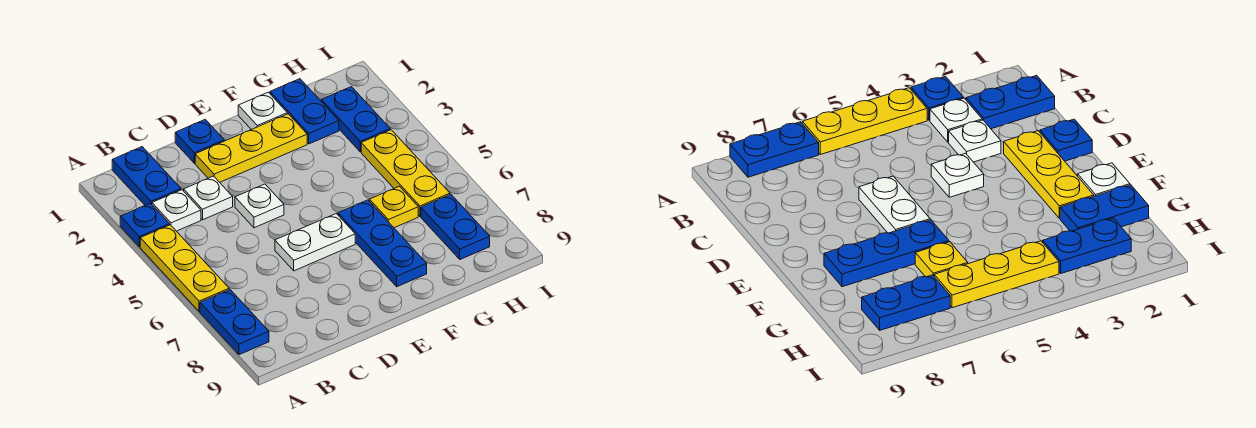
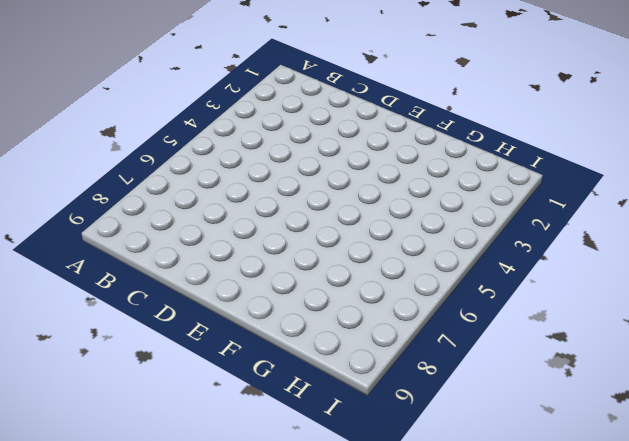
none -> blue plate A3 level 1
none -> yellow plate A4:A6 level 1
none -> blue plate A7:A8 level 1

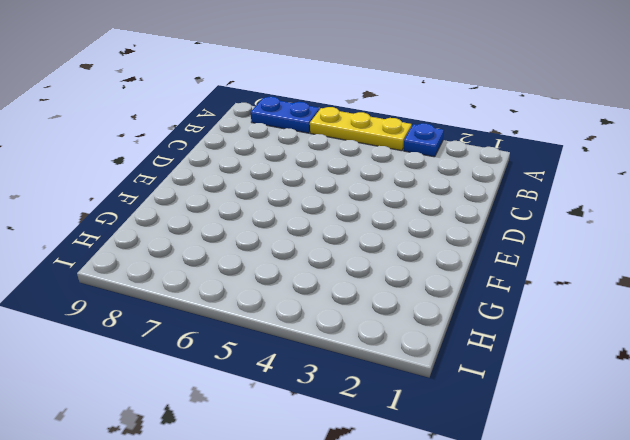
none -> blue plate B1:B2 level 1
none -> white plate B3 level 1
none -> white plate C3 level 1

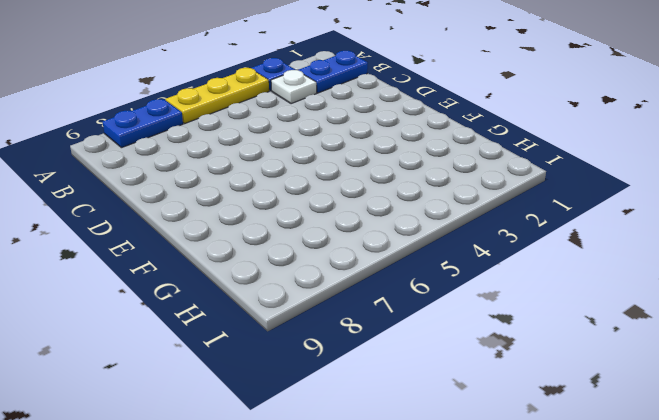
none -> white plate C3 level 1
none -> blue plate D1 level 1
none -> yellow plate D2:F2 level 1

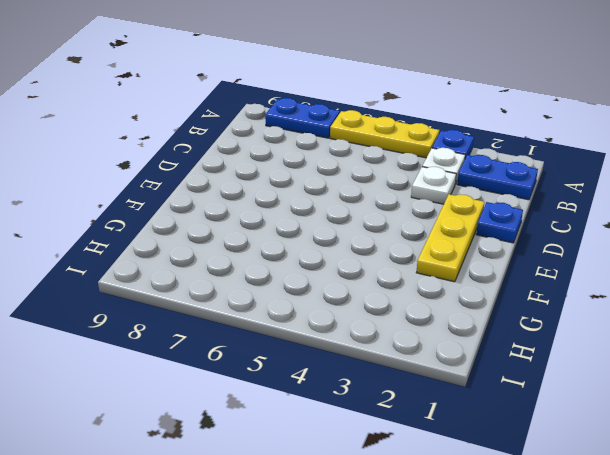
none -> white plate D4 level 1
none -> white plate D6:E6 level 1
none -> white plate F1 level 1

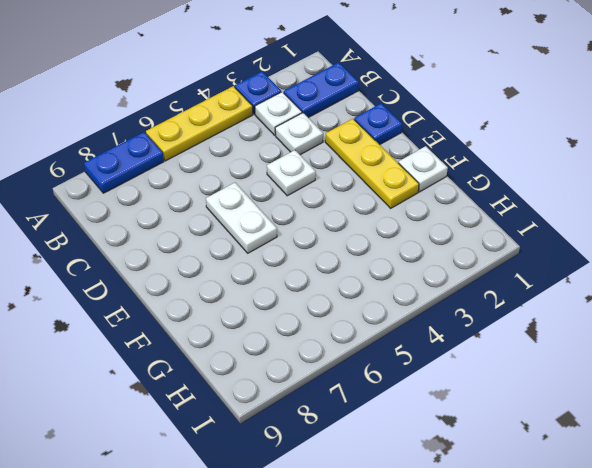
none -> blue plate F6:F8 level 1
none -> blue plate G1:G2 level 1
none -> yellow plate G6 level 1

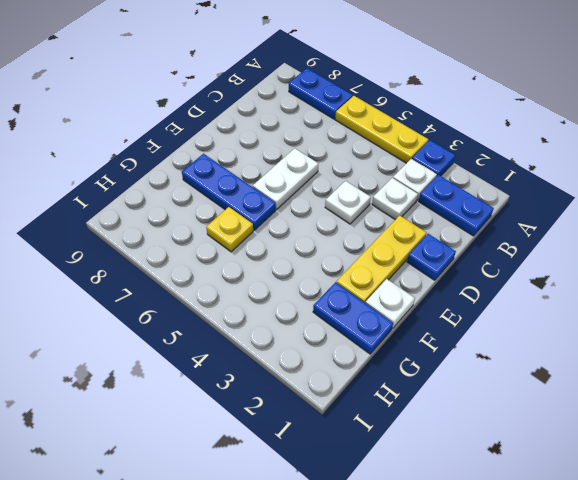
none -> blue plate H2:H3 level 1
none -> yellow plate H4:H6 level 1
none -> blue plate H7:H8 level 1

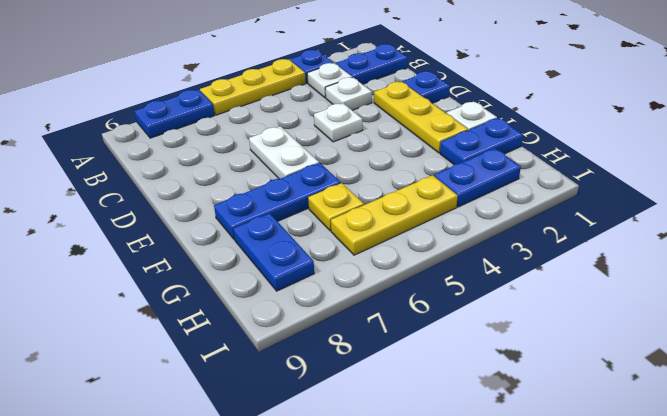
blue plate G8:H8 level 1 -> blue plate H7:H8 level 1

